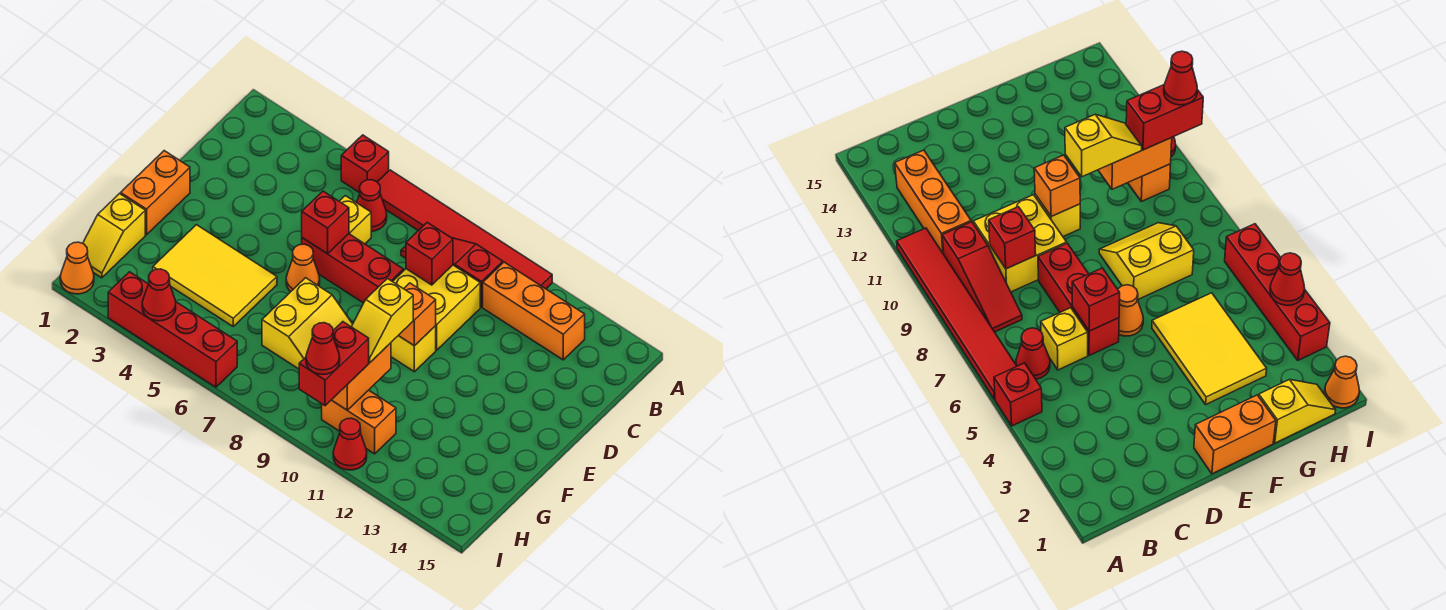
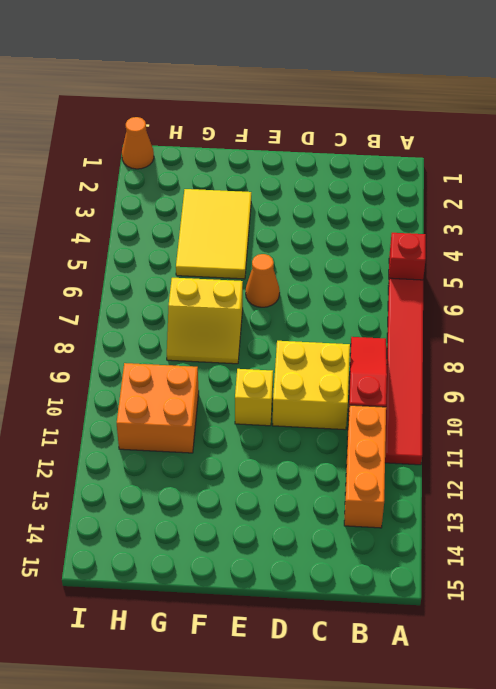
orange brick G10:H11 level 1 -> orange brick H10:H11 level 1
none -> red cone B6 level 1
none -> yellow brick C6 level 1
none -> red brick D6:D8 level 1

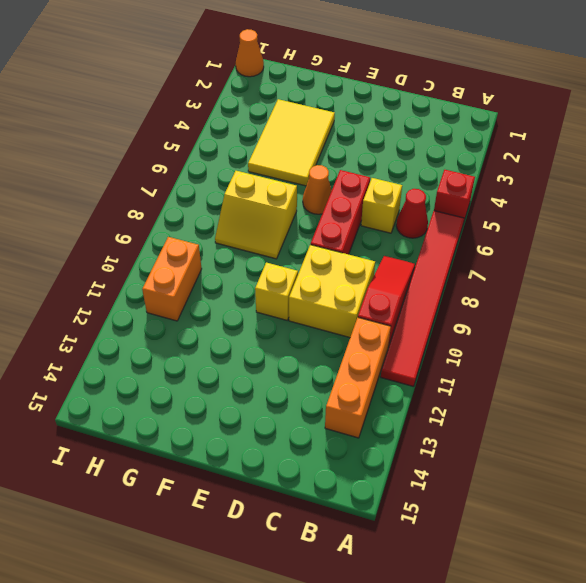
none -> orange brick E1:F1 level 1
none -> yellow slope G1:H1 level 1 top G
none -> red brick I3:I6 level 1

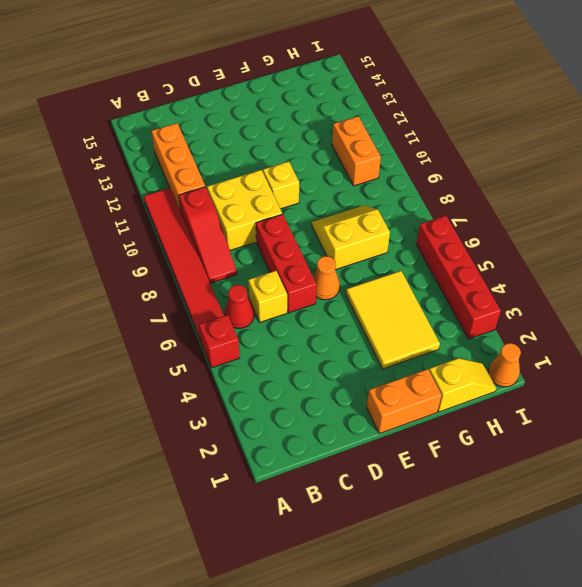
none -> red cone I11 level 1
none -> red brick C9 level 2
none -> red brick D6 level 2

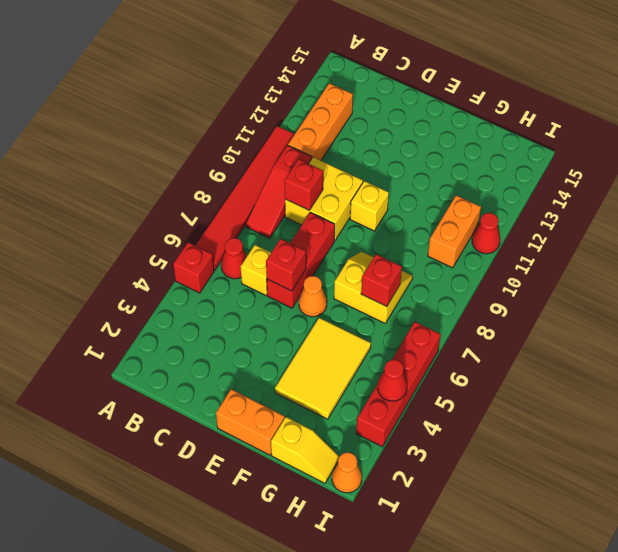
red brick G7 level 2 -> none
none -> orange brick E10 level 2
none -> orange brick G10:H10 level 2
none -> yellow slope F10:G10 level 3 top F

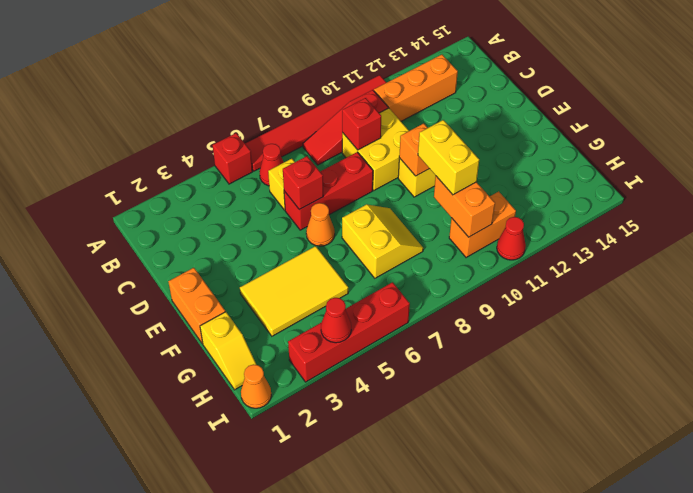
yellow brick F10:G10 level 3 -> yellow slope F10:G10 level 3 top F
none -> red brick H10:I10 level 3
none -> red cone I10 level 4

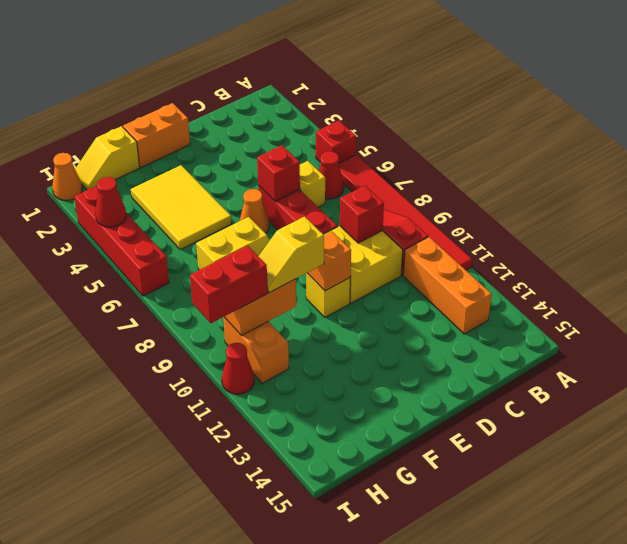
none -> red cone I10 level 4

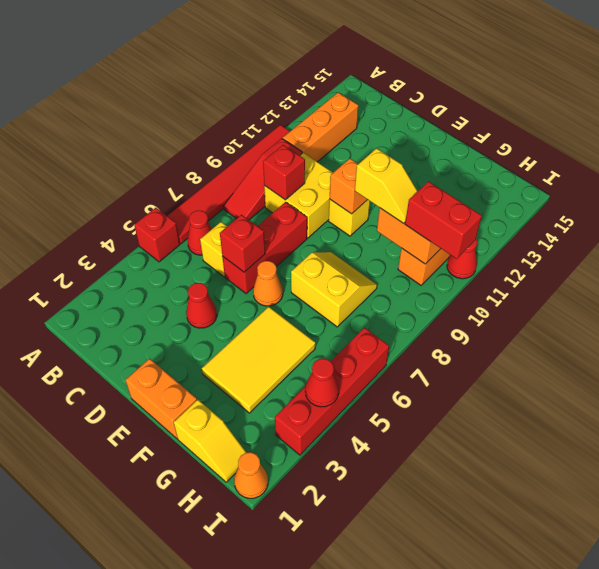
red cone D4 level 1 -> red cone I10 level 4

